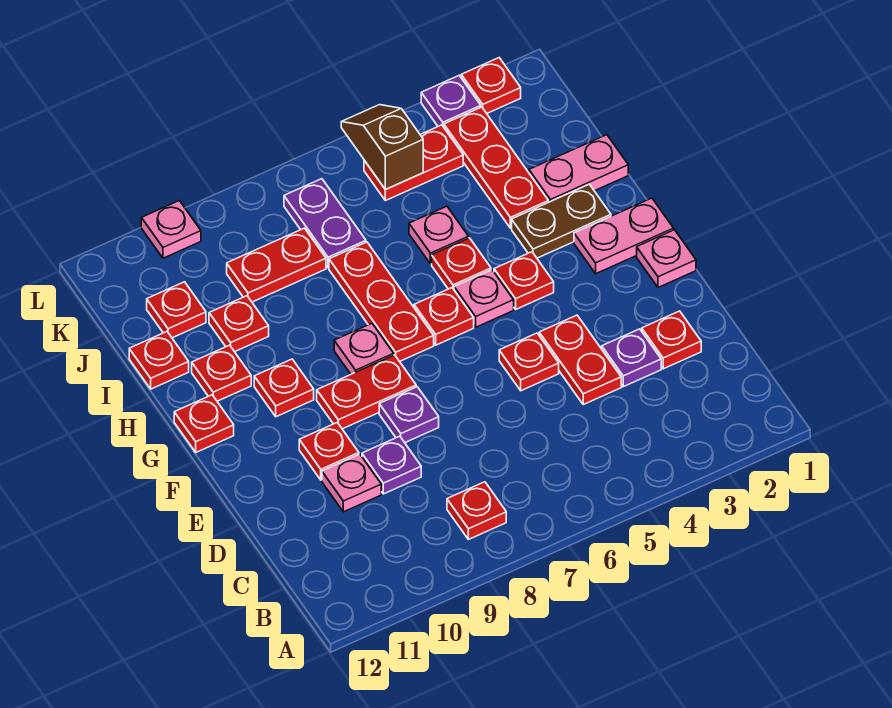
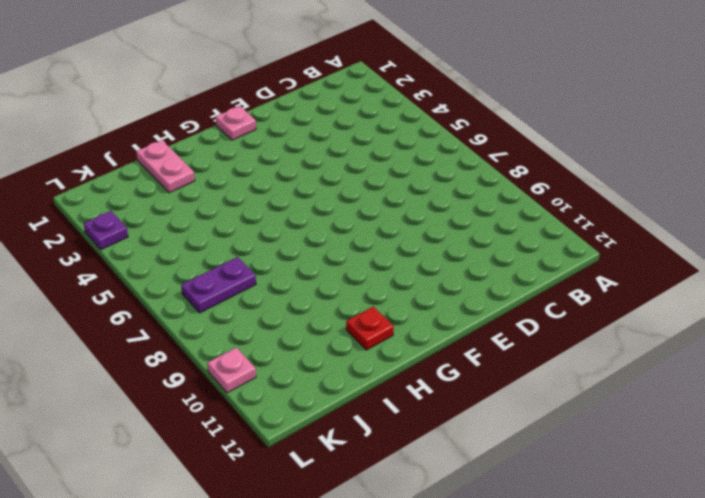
none -> red plate B8 level 1
none -> red plate D2 level 1
none -> purple plate D3 level 1
none -> red plate D4:E4 level 1

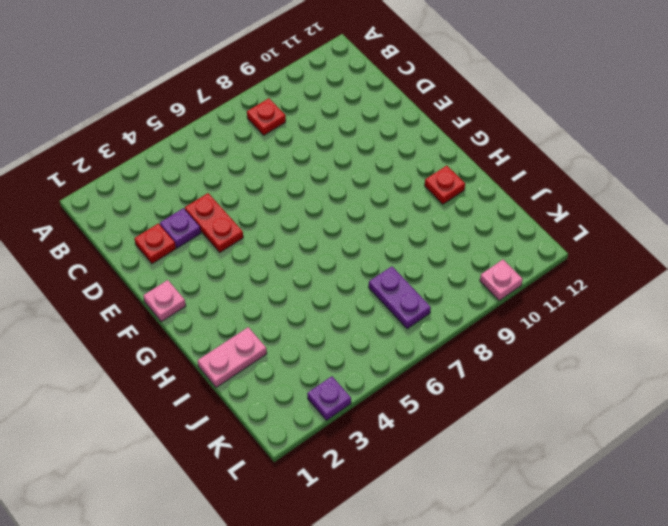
none -> purple plate D9 level 1
none -> pink plate D10 level 1
none -> red plate E5 level 1
none -> purple plate E8 level 1

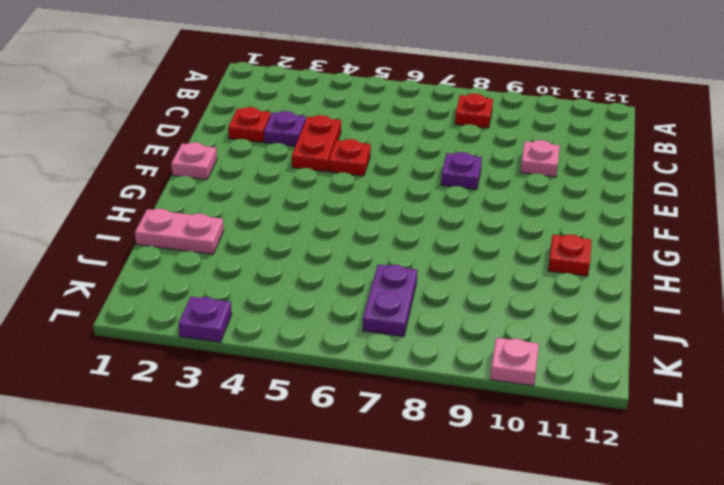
none -> purple plate D9 level 1
none -> red plate E10 level 1
none -> red plate F8:F9 level 1
none -> pink plate G1:G2 level 1

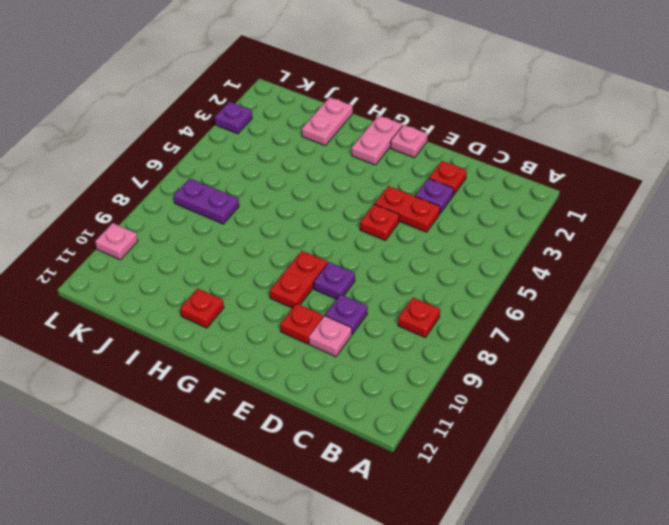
none -> red plate G4 level 1
none -> pink plate G5 level 1
none -> red plate G6 level 1
none -> red plate G7:I7 level 1

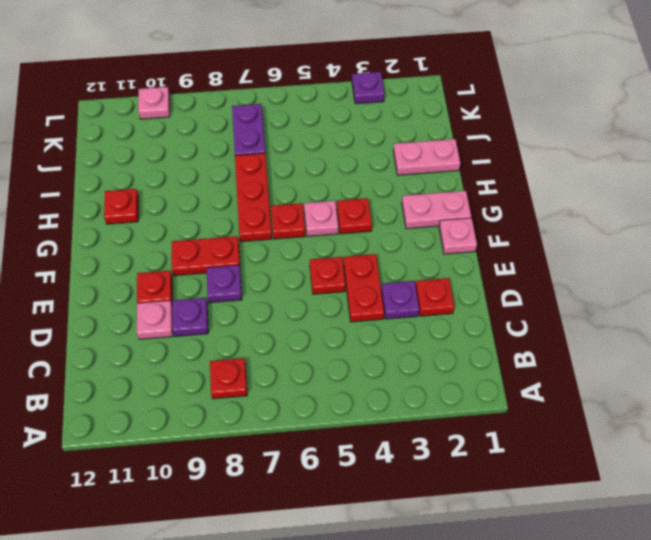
none -> pink plate G8 level 1
none -> red plate G10 level 1
none -> red plate G12 level 1
none -> brown plate H2:H3 level 1

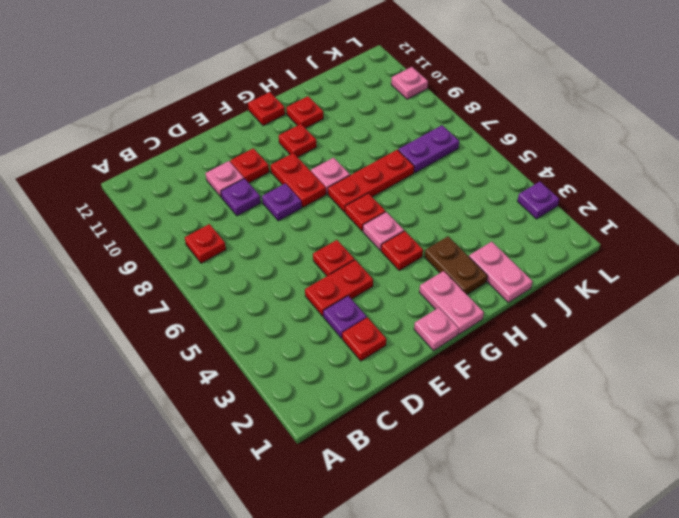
none -> red plate H5 level 1
none -> red plate I3:K3 level 1
none -> pink plate I5 level 1
none -> red plate I10 level 1

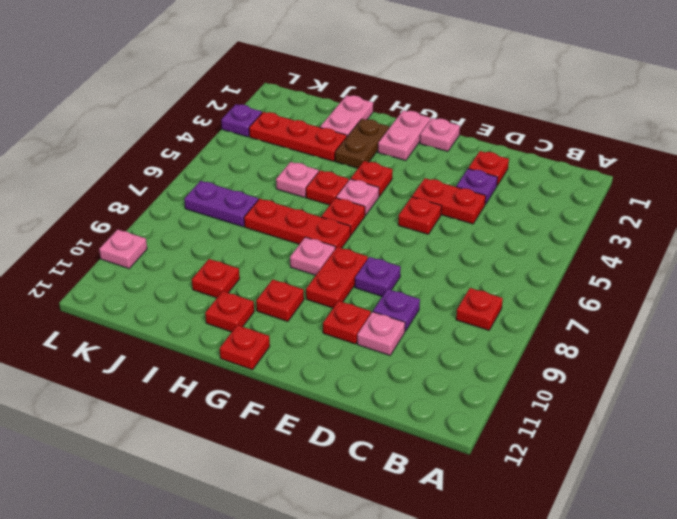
none -> red plate I12 level 1
none -> red plate J8:J9 level 1
none -> red plate J11 level 1
none -> red plate K4:K5 level 1

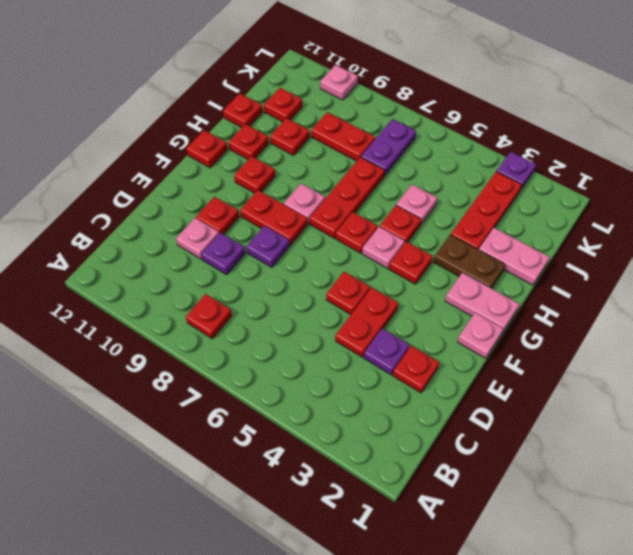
none -> red plate K4:K5 level 1
none -> red plate L2 level 1
none -> brown slope K5:L5 level 2 top K

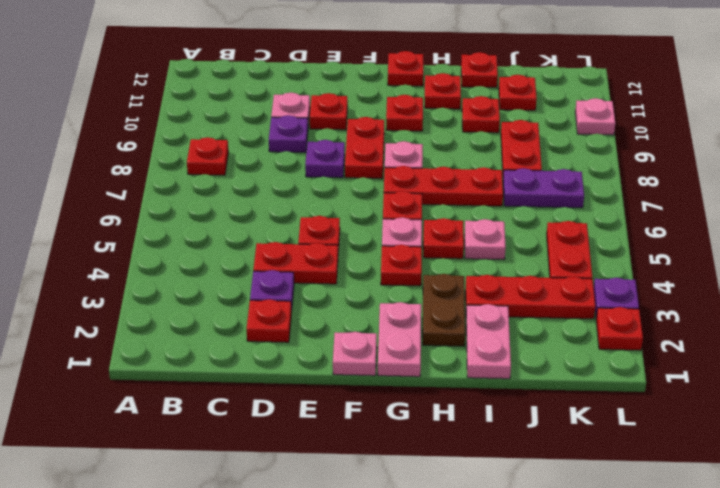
none -> brown slope K5:L5 level 2 top K

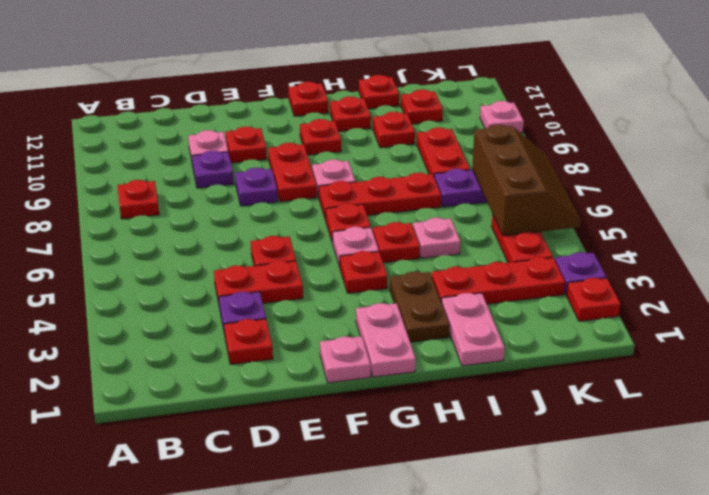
brown slope K5:L7 level 2 top K -> brown slope K5:L5 level 2 top K

